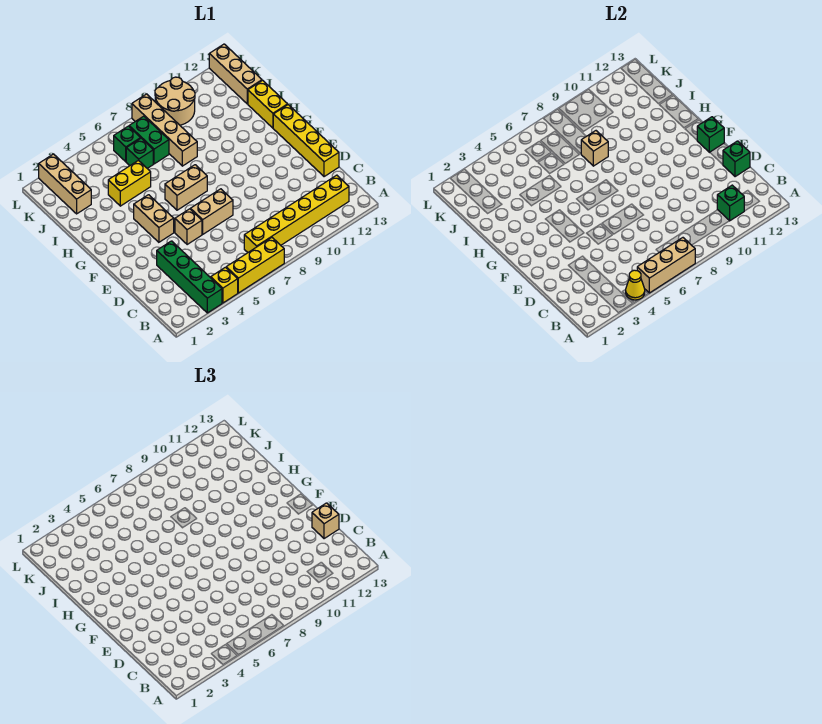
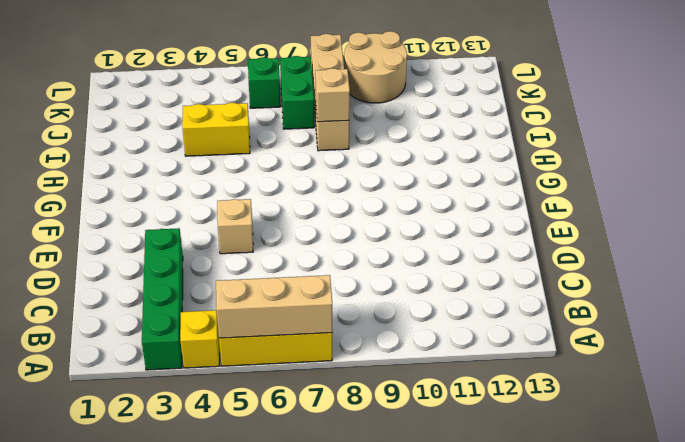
none -> yellow brick B7:B12 level 1
none -> yellow brick D13:G13 level 1
none -> tan brick E6:E7 level 1

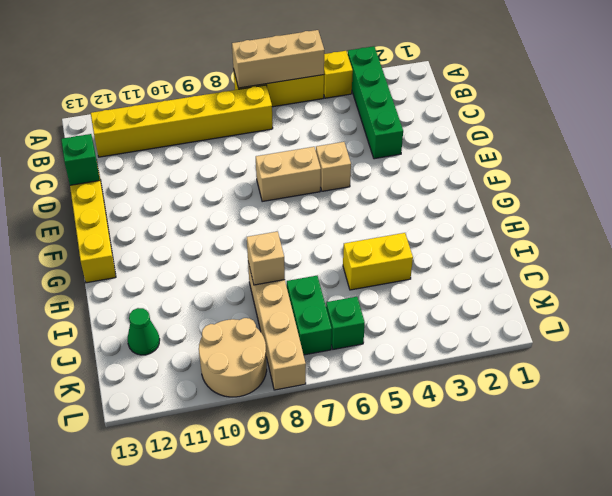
green cone J12 level 1 -> none
none -> tan brick F4:G4 level 1
none -> tan brick G6:G7 level 1
none -> yellow brick H13:I13 level 1

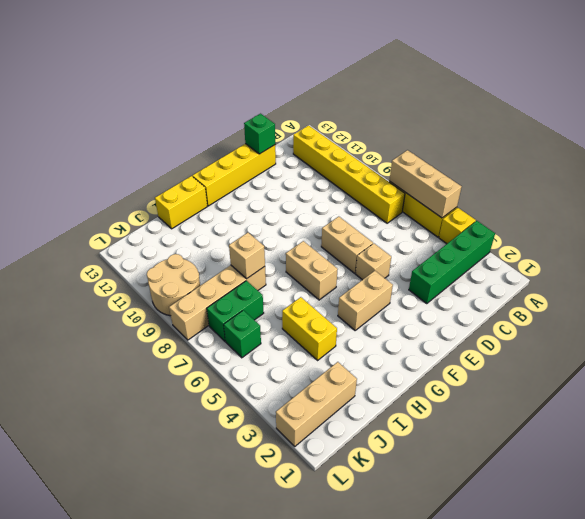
none -> green brick J6 level 1
none -> tan brick J13:L13 level 1
none -> yellow cone A4 level 2

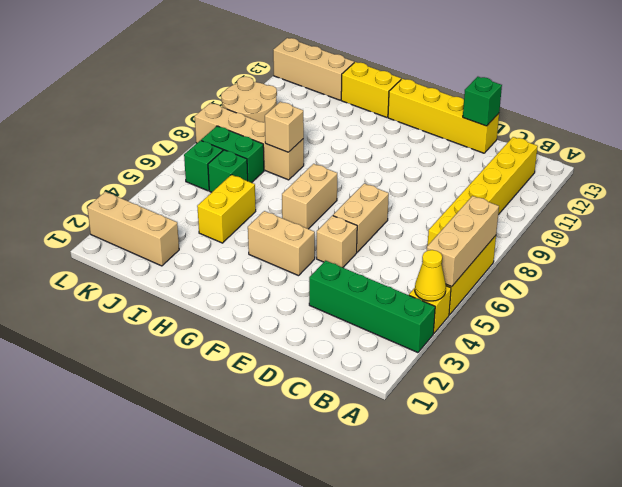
none -> green brick B11 level 2
none -> green brick F13 level 2
none -> tan brick D13 level 3

